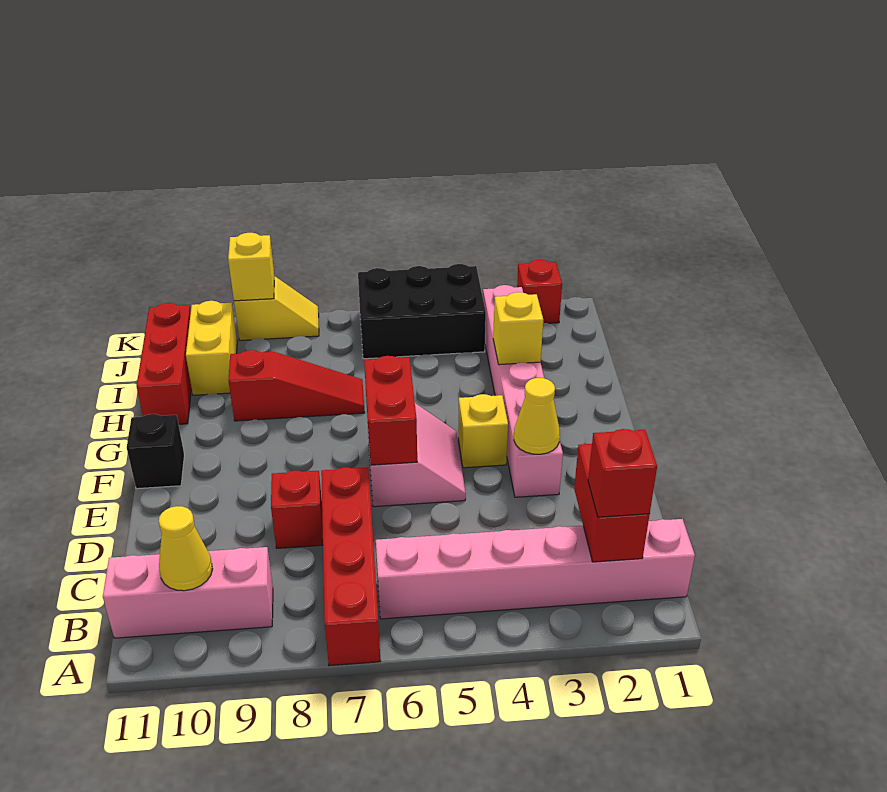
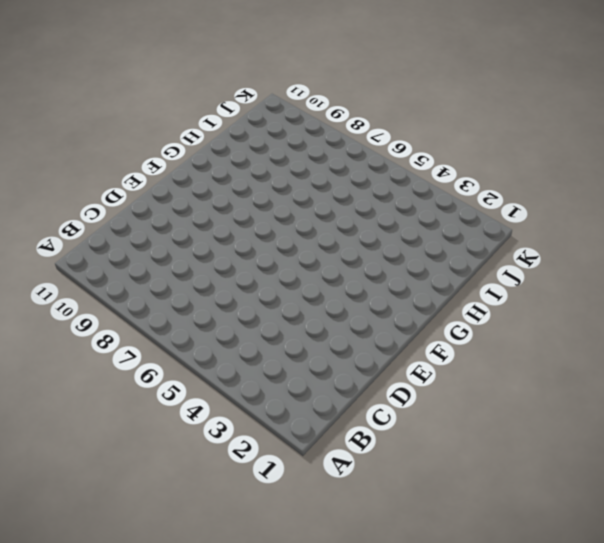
none -> red brick A7:D7 level 1
none -> pink brick B1:B6 level 1
none -> pink brick B9:B11 level 1

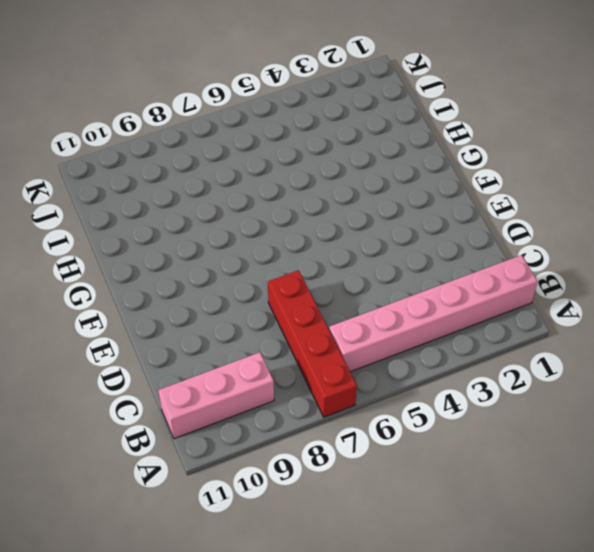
none -> red brick D8 level 1
none -> pink brick E3:J3 level 1
none -> pink slope E5:F6 level 1 top 6

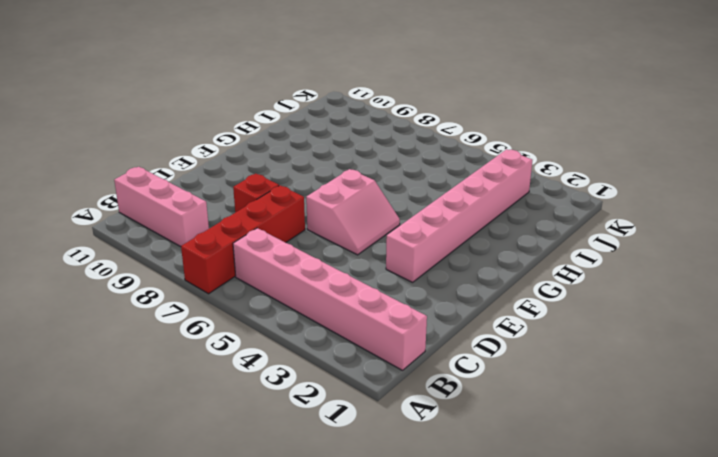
none -> yellow brick F4 level 1
none -> black brick F11 level 1
none -> red slope H7:H9 level 1 top 9

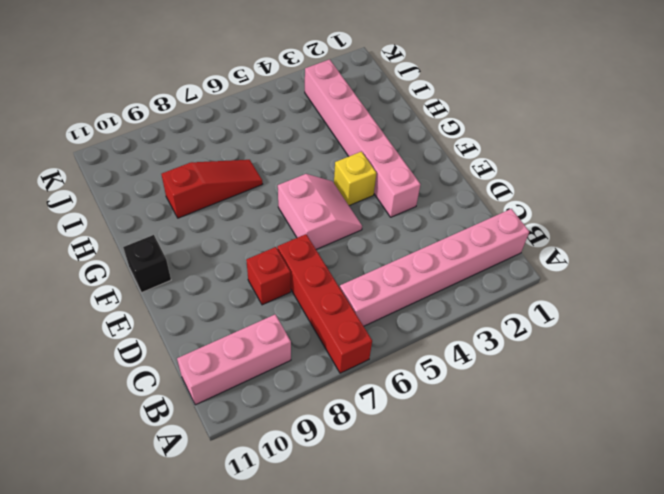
none -> red brick H11:J11 level 1
none -> yellow brick I10:J10 level 1
none -> black brick J4:K6 level 1

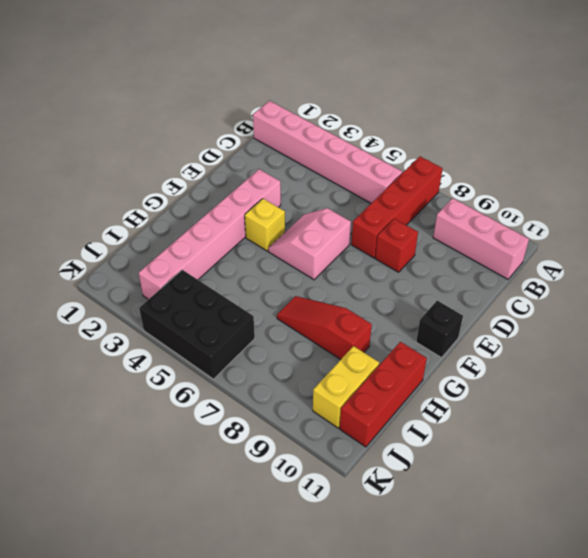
none -> red brick K2 level 1
none -> yellow slope K8:K9 level 1 top 9
none -> red brick B2:C2 level 2

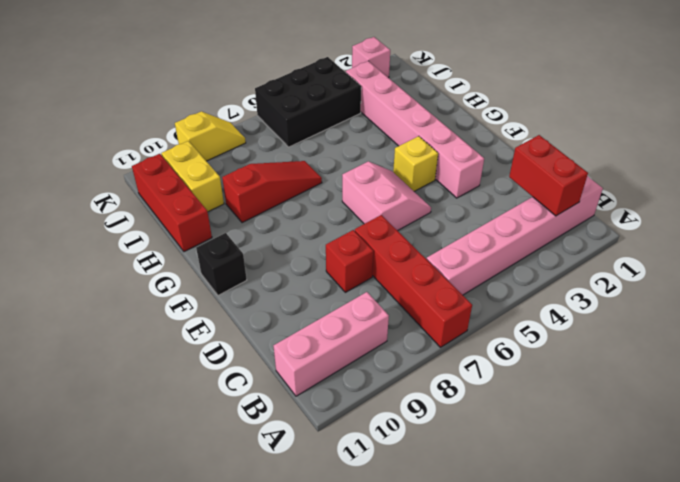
pink brick K2 level 1 -> red brick K2 level 1
none -> yellow cone B10 level 2
none -> yellow cone E3 level 2
none -> red brick E6:F6 level 2

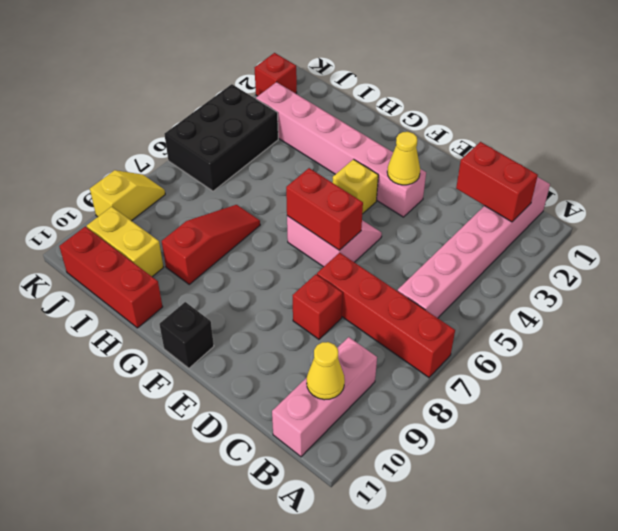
none -> yellow brick H3 level 2
none -> yellow brick K9 level 2
none -> red brick B2 level 3

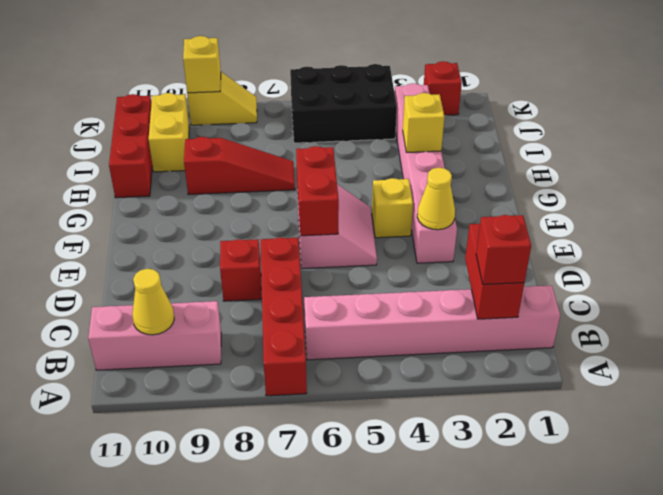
none -> black brick F11 level 1

